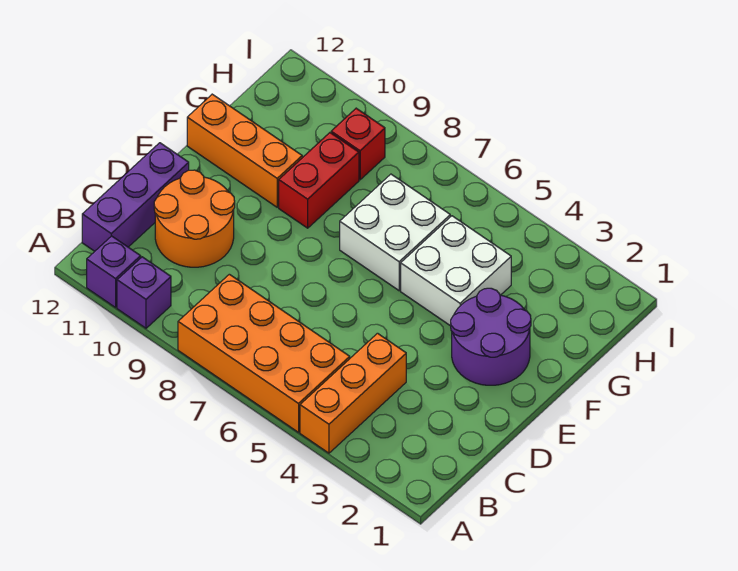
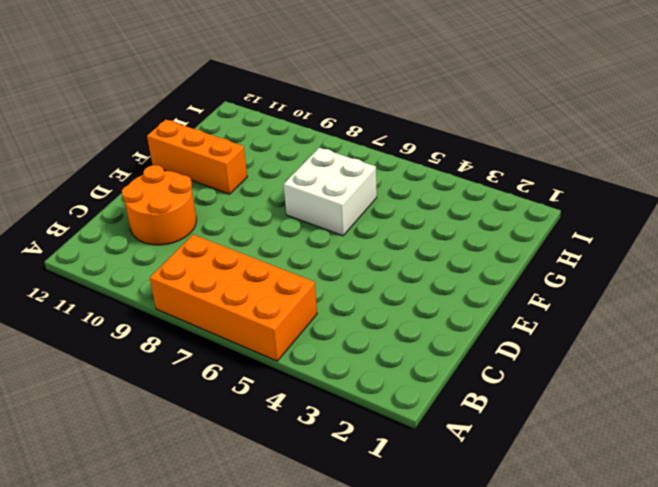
none -> orange brick A4:C4 level 1
none -> purple brick A10 level 1
none -> purple brick A11 level 1

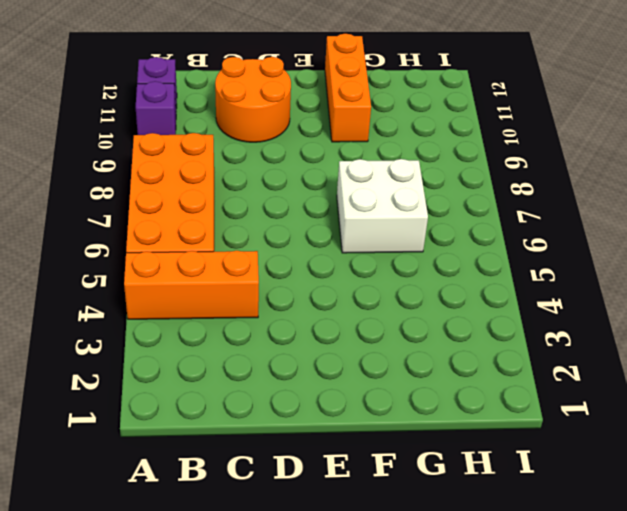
none -> purple brick B12:D12 level 1
none -> purple round brick E2:F3 level 1
none -> white brick F4:G5 level 1

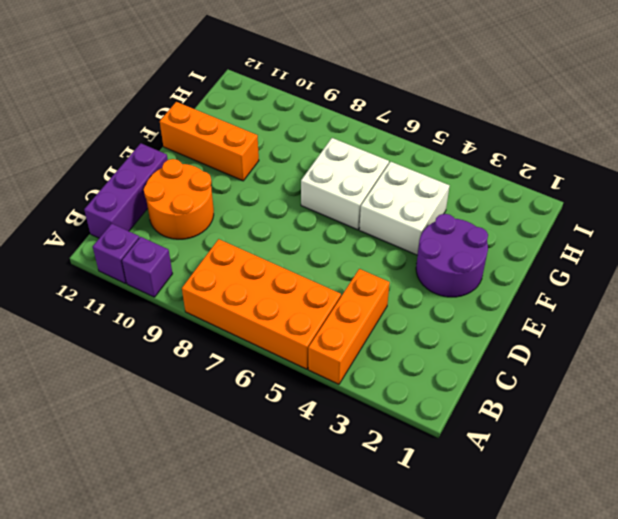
none -> red brick F9:G9 level 1
none -> red brick H9 level 1

